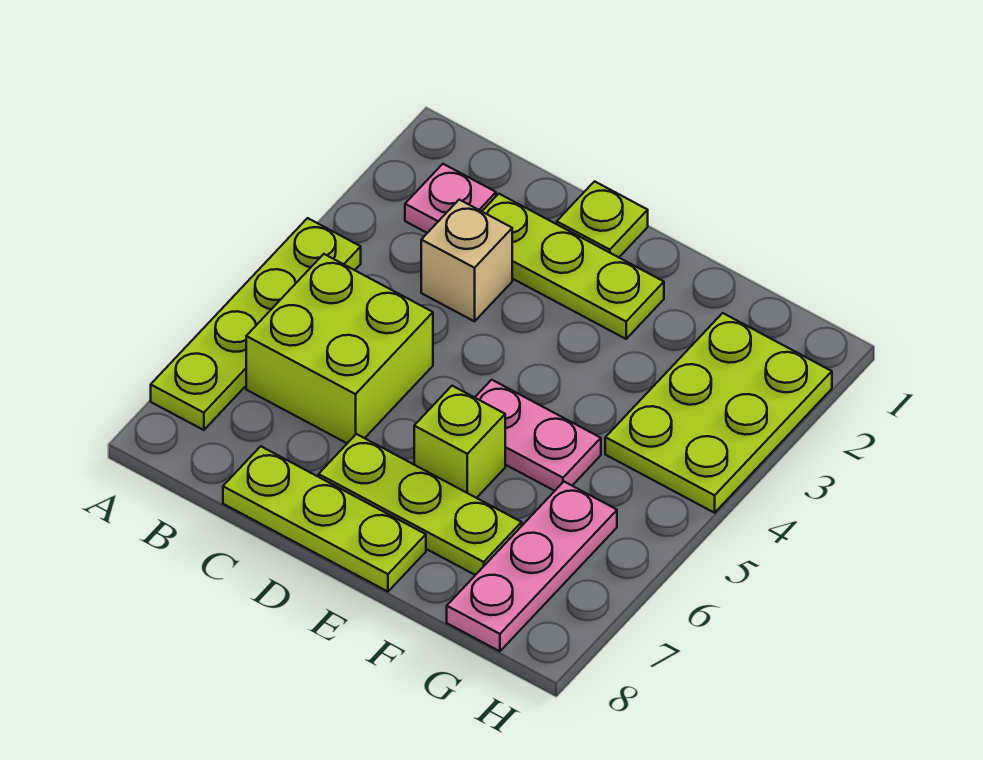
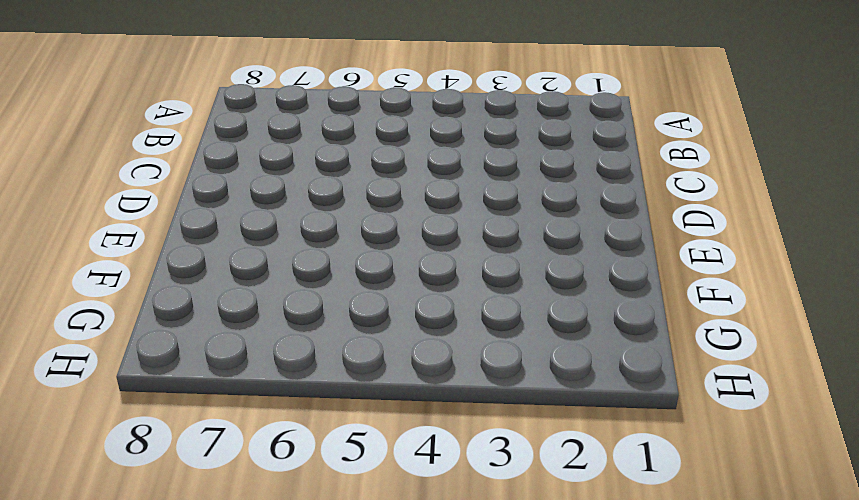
none -> lime plate A4:A7 level 1
none -> pink plate B2 level 1
none -> lime brick B5:C6 level 1

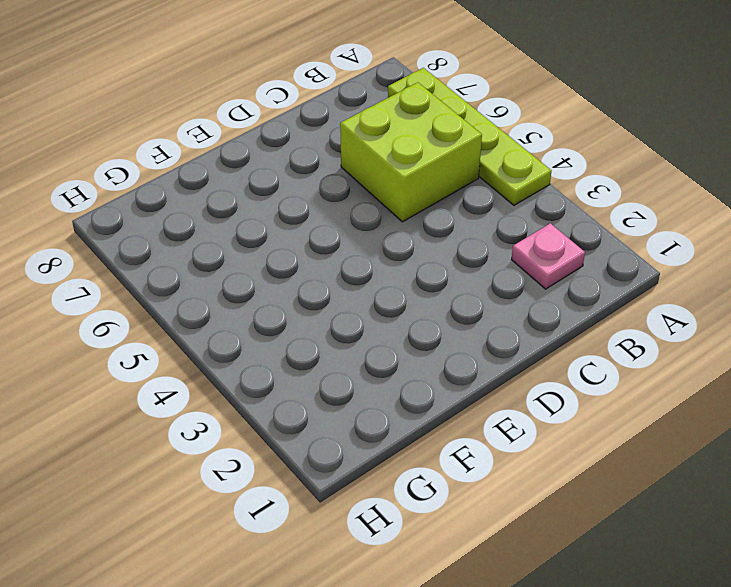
none -> lime plate C2:E2 level 1
none -> tan brick C3 level 1
none -> lime plate C8:E8 level 1

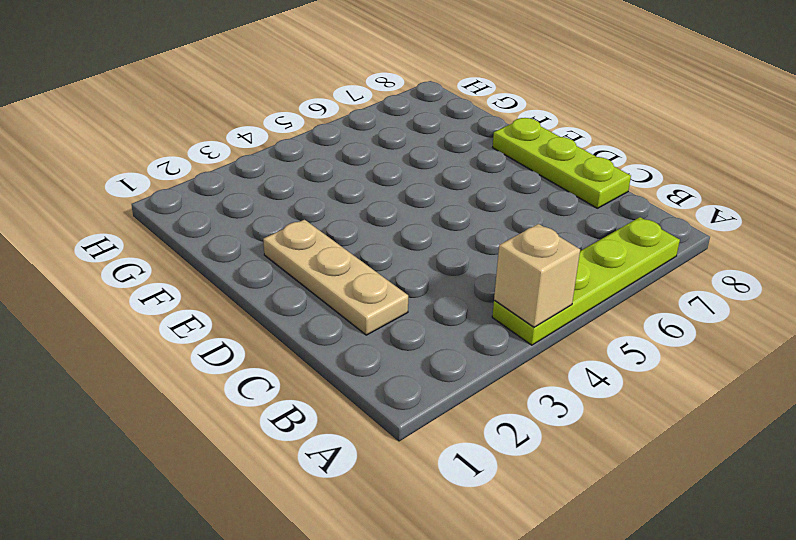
tan brick A4 level 2 -> tan brick C3 level 1
tan plate C2:E2 level 1 -> lime plate C2:E2 level 1
none -> pink plate B2 level 1
none -> lime brick B5:C6 level 1
none -> lime plate D1 level 1

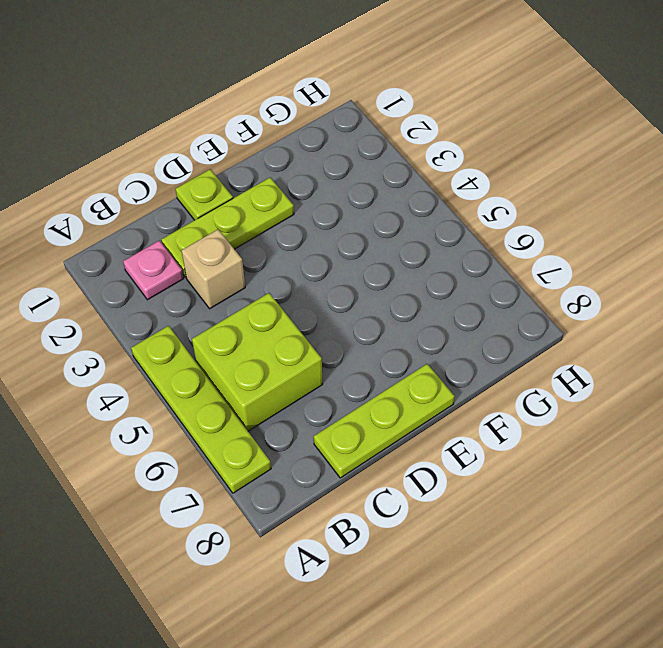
none -> lime plate D7:F7 level 1
none -> pink plate E5:F5 level 1
none -> lime brick E6 level 1

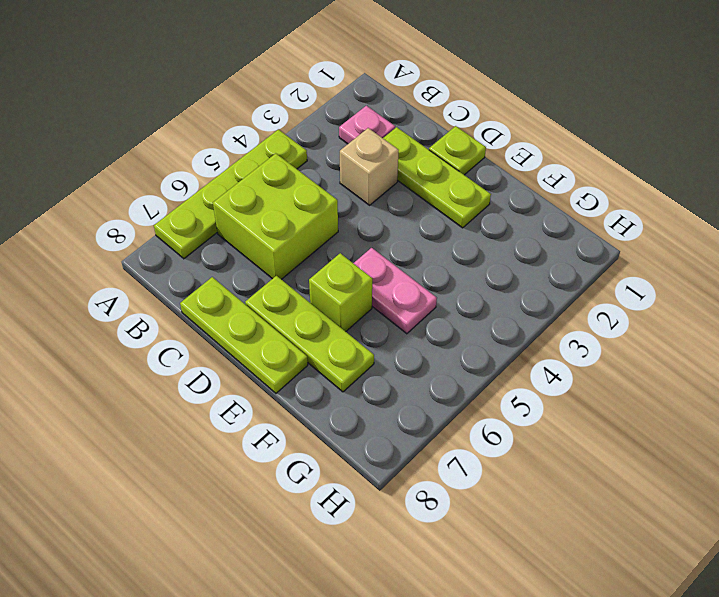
none -> lime plate G2:H4 level 1
none -> pink plate G6:G8 level 1

